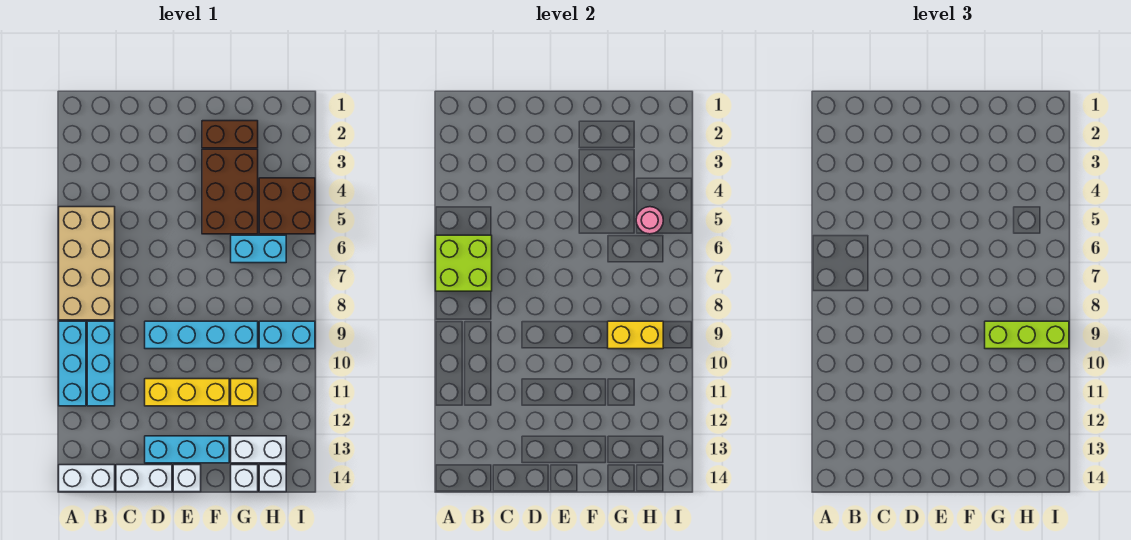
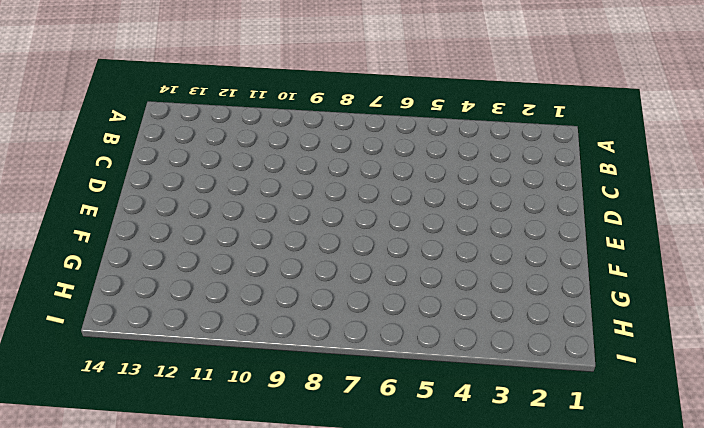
none -> tan brick A5:B8 level 1
none -> cyan brick A9:A11 level 1
none -> white brick A14:B14 level 1

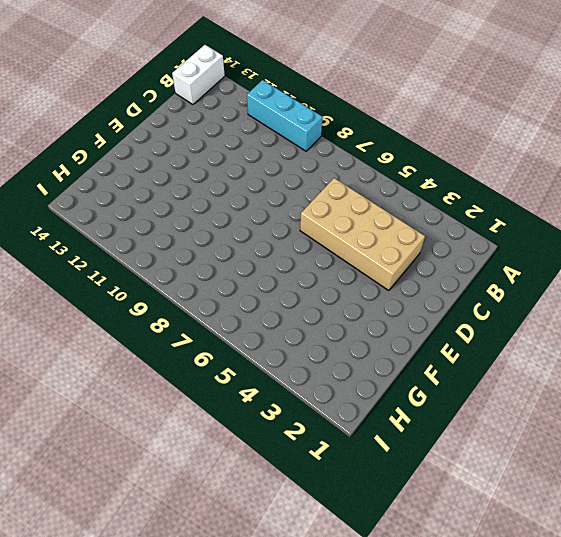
tan brick C3:D6 level 1 -> tan brick A5:B8 level 1
none -> cyan brick B9:B11 level 1
none -> white brick C14:D14 level 1
none -> cyan brick D9:G9 level 1

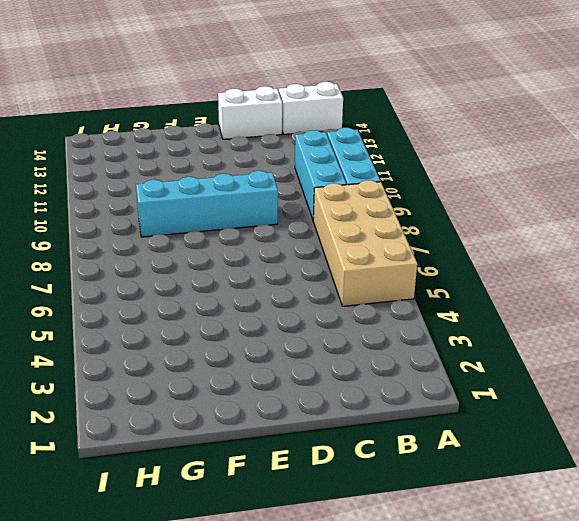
none -> yellow brick D11:F11 level 1
none -> cyan brick D13:F13 level 1
none -> white brick E14 level 1

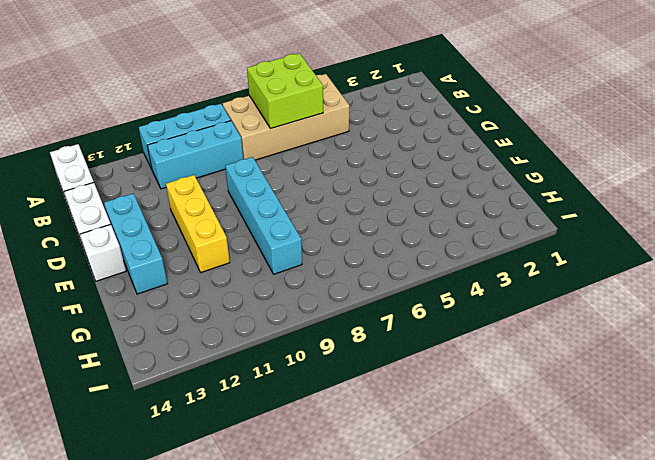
none -> brown brick F2:G2 level 1
none -> brown brick F3:G5 level 1
none -> cyan brick G6:H6 level 1

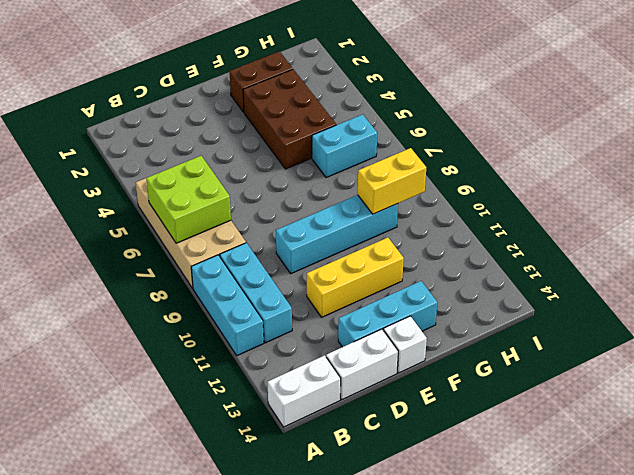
none -> yellow brick G11 level 1
none -> white brick G13:H13 level 1
none -> white brick G14 level 1

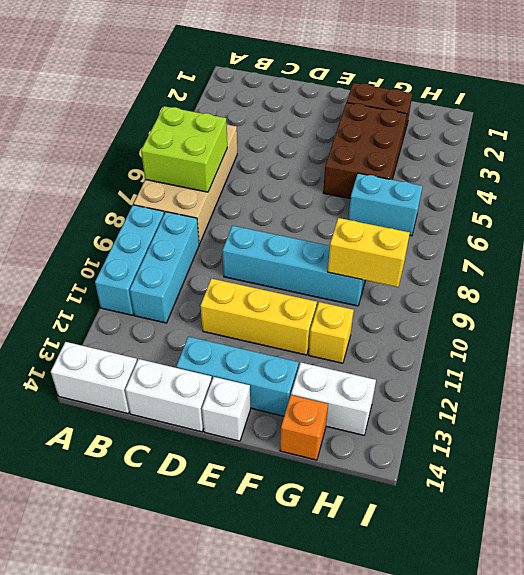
orange brick G14 level 1 -> white brick G14 level 1
none -> brown brick H4:I5 level 1
none -> cyan brick H9:I9 level 1
none -> white brick H14 level 1

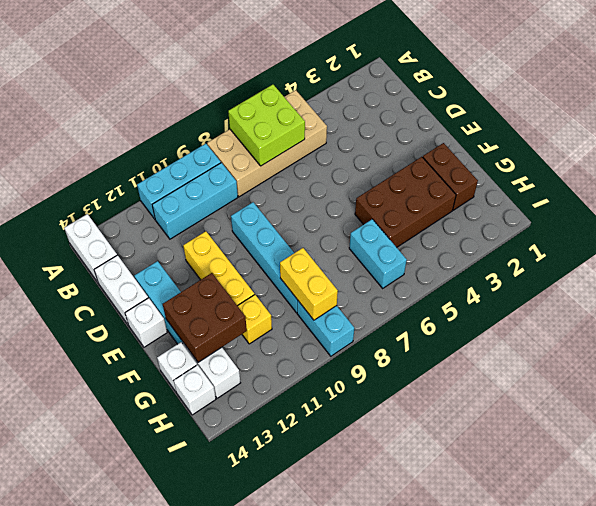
brown brick F12:G13 level 2 -> brown brick H4:I5 level 1
none -> pink round brick H5 level 2
none -> lime brick G9:I9 level 3

